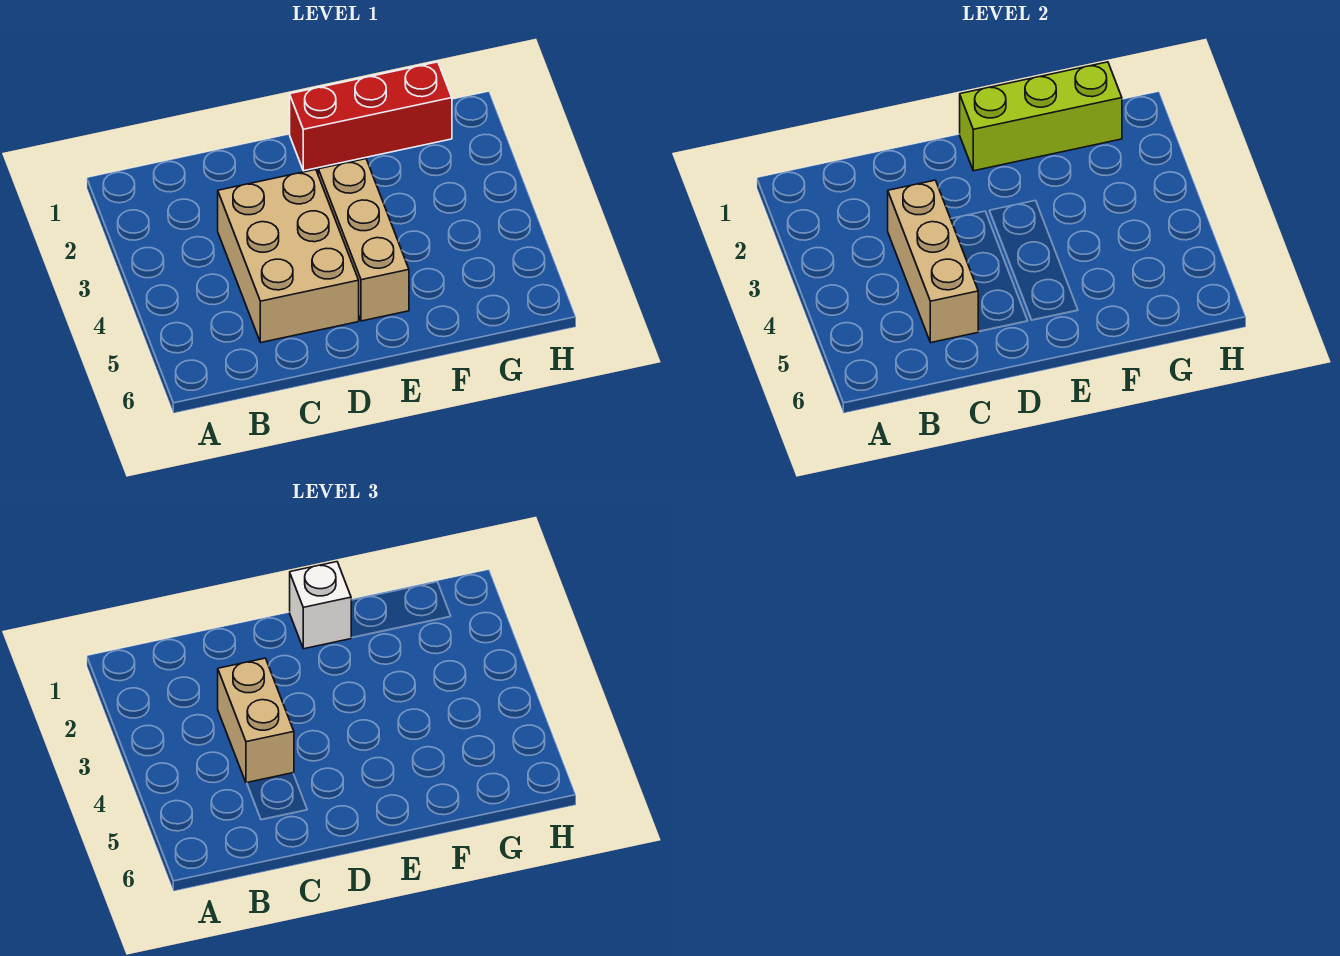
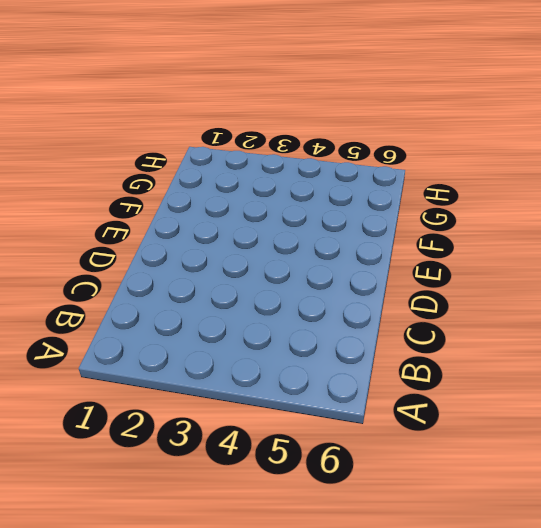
none -> tan brick C3:D5 level 1
none -> red brick E1:G1 level 1

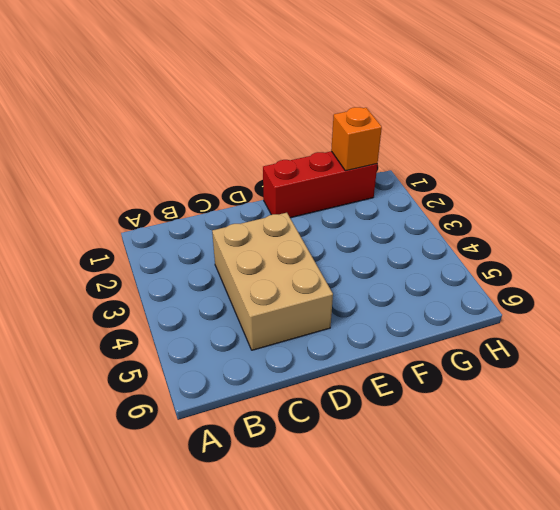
orange brick G1 level 2 -> lime brick E1:G1 level 2
none -> tan brick E3:E5 level 1
none -> tan brick C3:C5 level 2

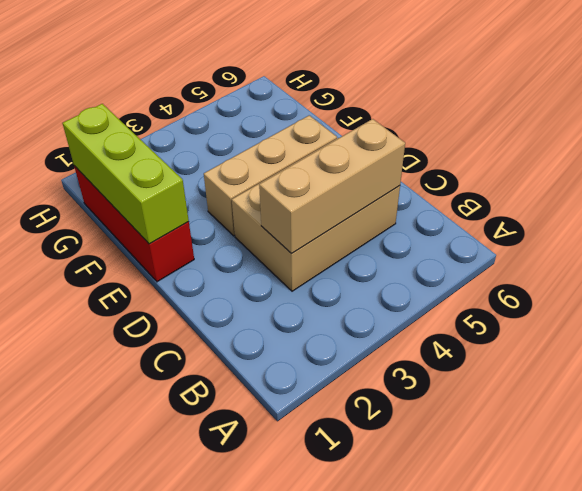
none -> tan brick C3:C4 level 3
none -> white brick E1 level 3

